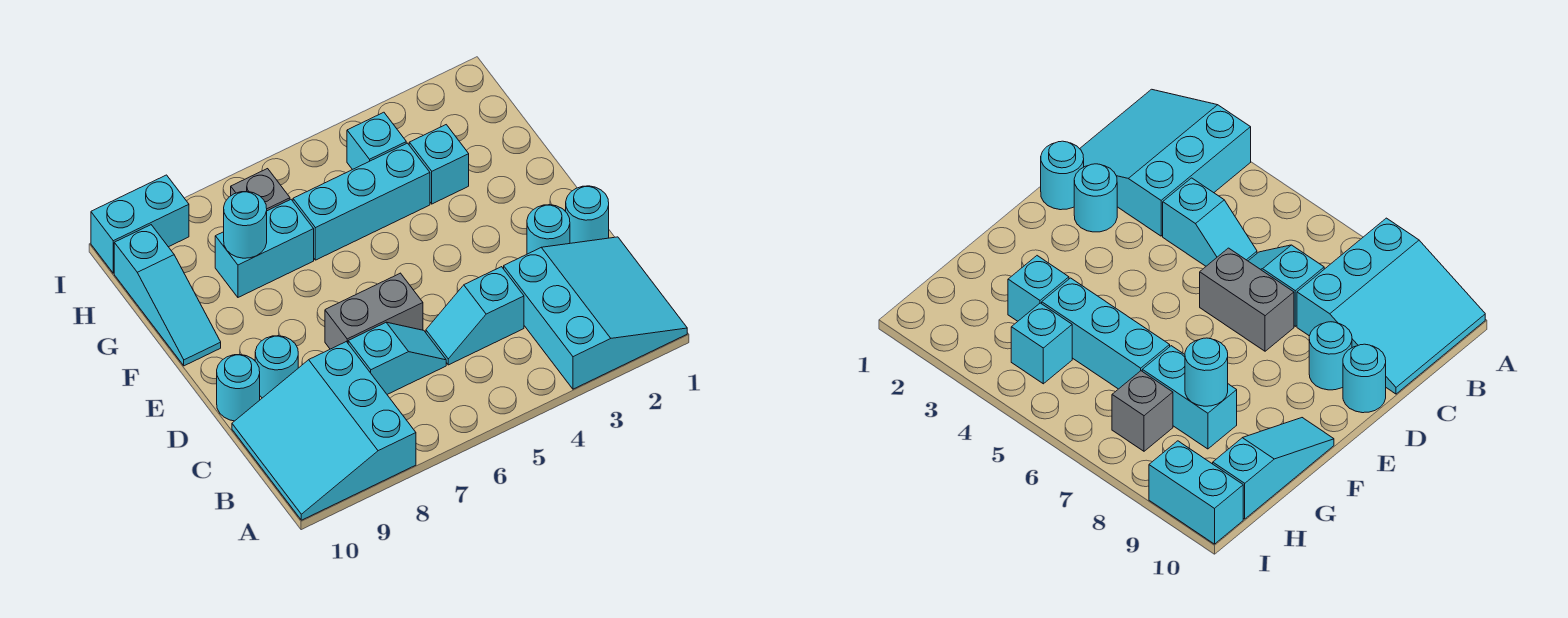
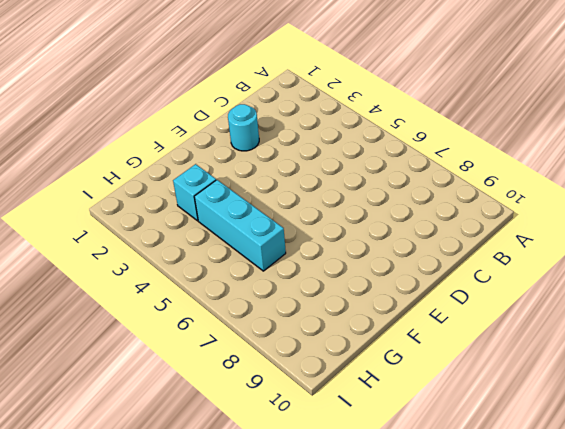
none -> cyan slope A1:C3 level 1 top 3
none -> cyan slope A8:C10 level 1 top 8
none -> cyan slope C4:C5 level 1 top 4

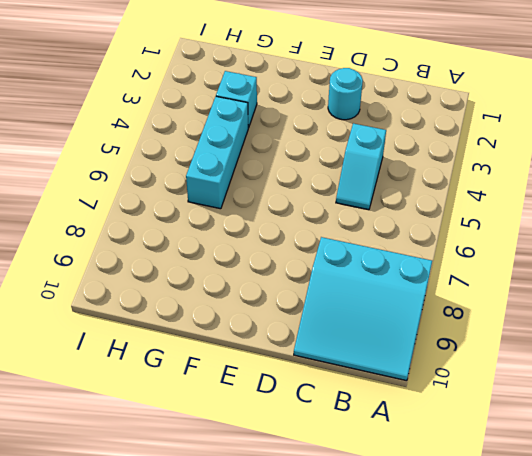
none -> cyan slope A1:C3 level 1 top 3
none -> cyan slope C6:C7 level 1 top 7
none -> cyan round brick D1 level 1

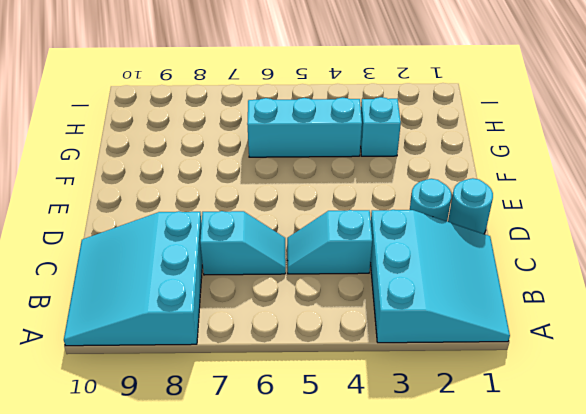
none -> grey brick D6:D7 level 1
none -> cyan round brick D9 level 1
none -> cyan round brick D10 level 1

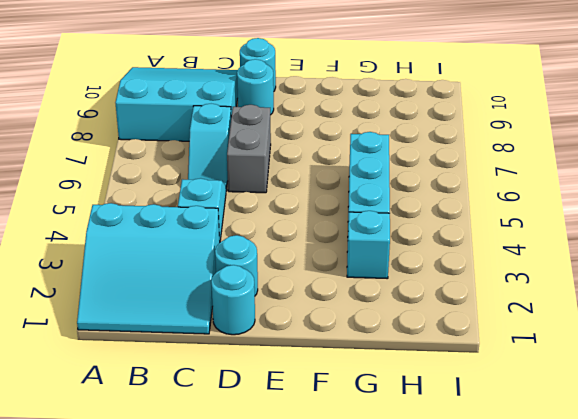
none -> cyan slope F10:H10 level 1 top H
none -> cyan brick G7:G8 level 1
none -> cyan brick H4 level 1

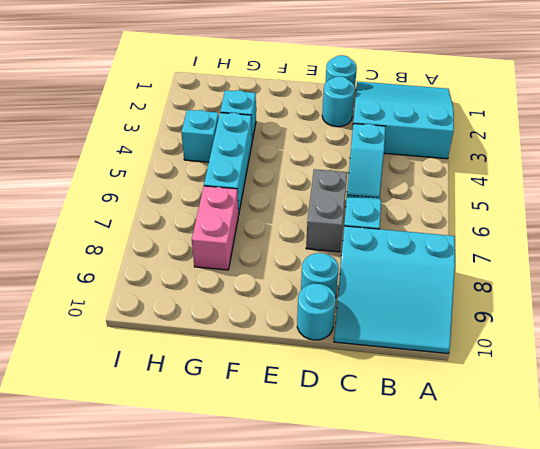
pink brick G7:G8 level 1 -> cyan brick G7:G8 level 1
none -> cyan slope F10:H10 level 1 top H
none -> grey brick H7 level 1
none -> cyan brick I9:I10 level 1

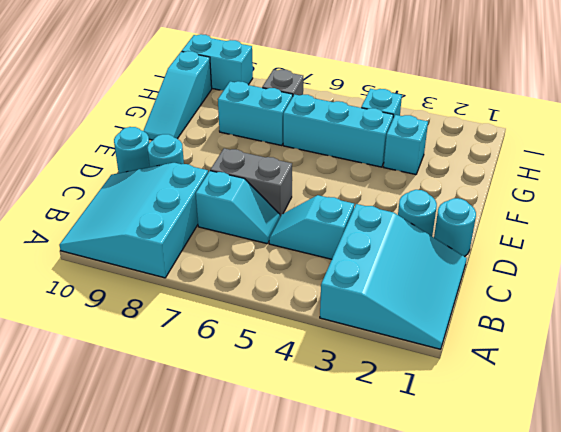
none -> cyan round brick G8 level 2

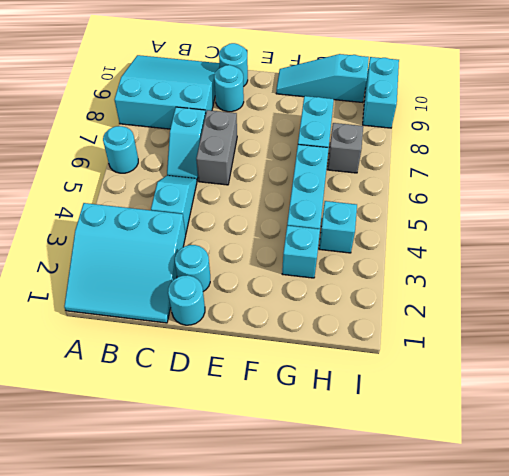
cyan round brick A6 level 1 -> cyan round brick G8 level 2

